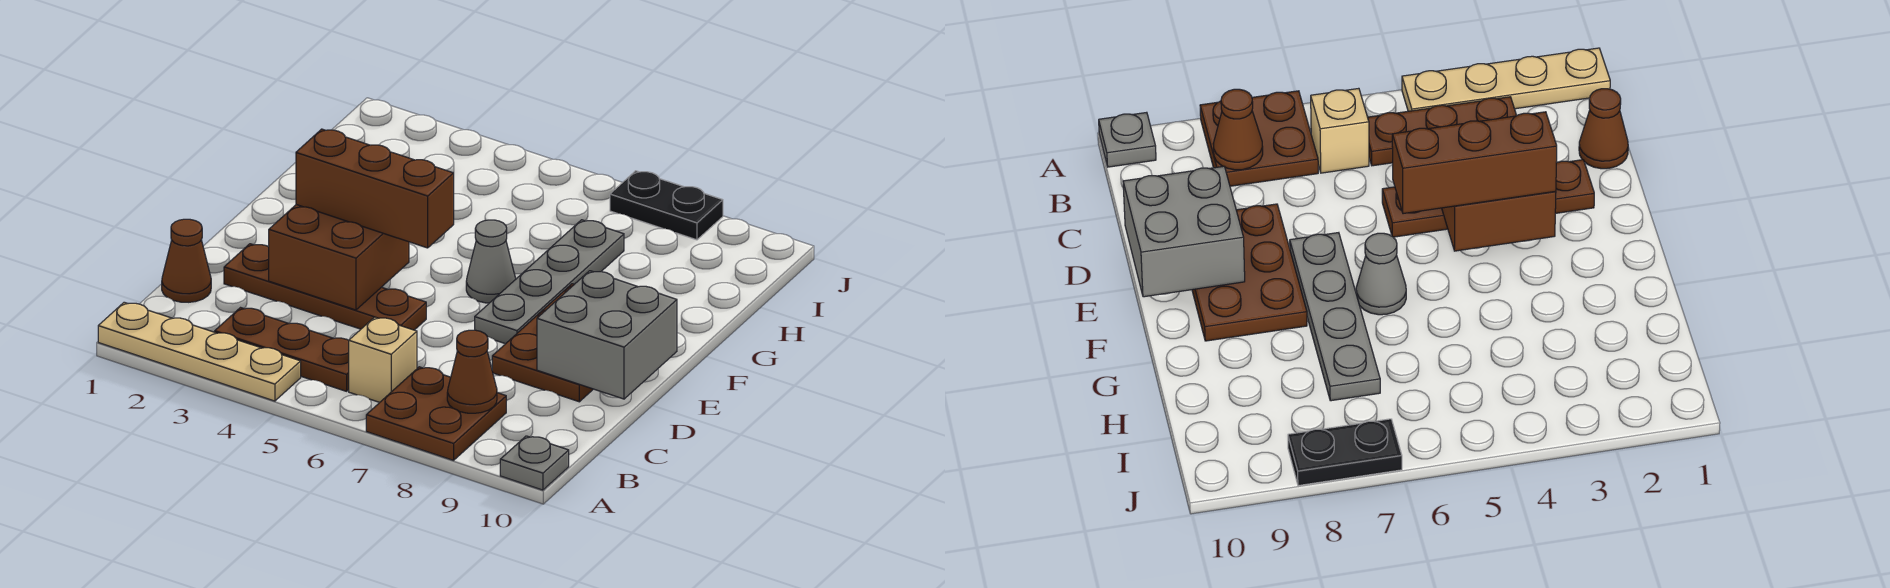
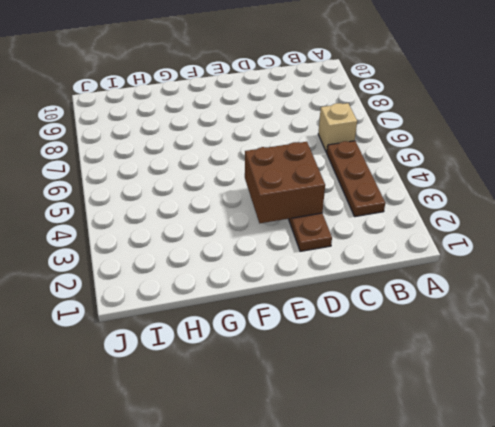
none -> tan plate A1:A4 level 1
none -> brown plate A7:B8 level 1
none -> grey plate A10 level 1

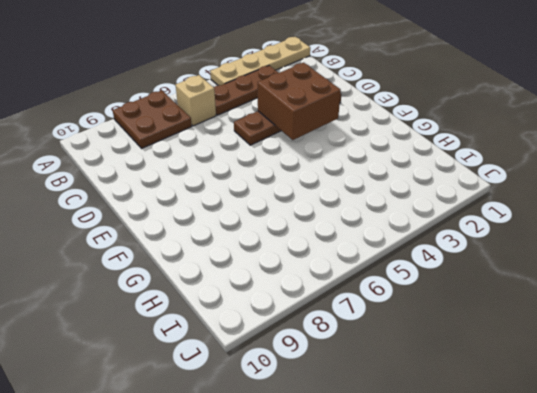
none -> grey plate A10 level 1
none -> brown cone C1 level 1
none -> brown plate D8:F9 level 1

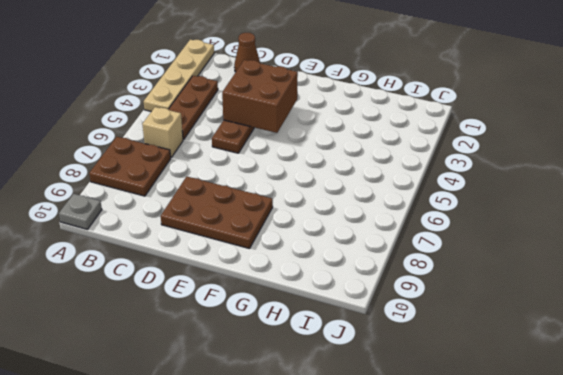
none -> grey plate E7:H7 level 1
none -> grey cone F6 level 1
none -> black plate J7:J8 level 1

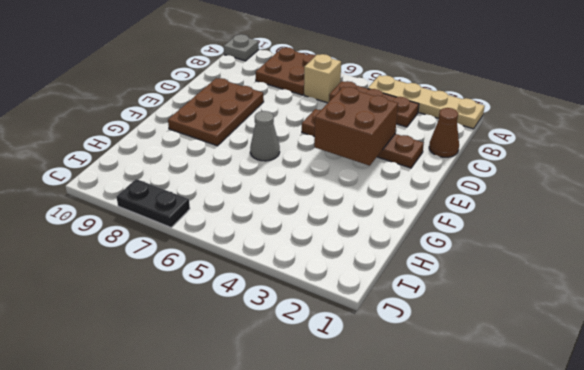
none -> grey plate E7:H7 level 1
none -> brown cone B8 level 2
none -> grey brick D9:E10 level 2

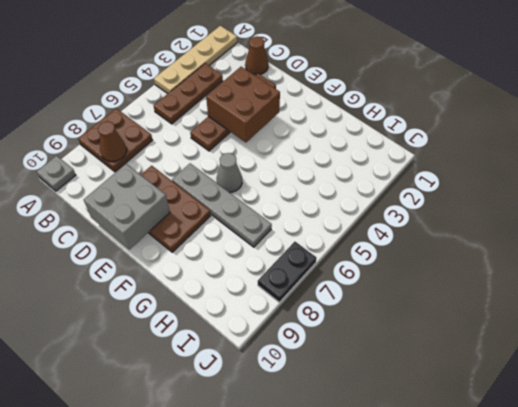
none -> tan brick B6 level 1
none -> brown brick E3:E5 level 3

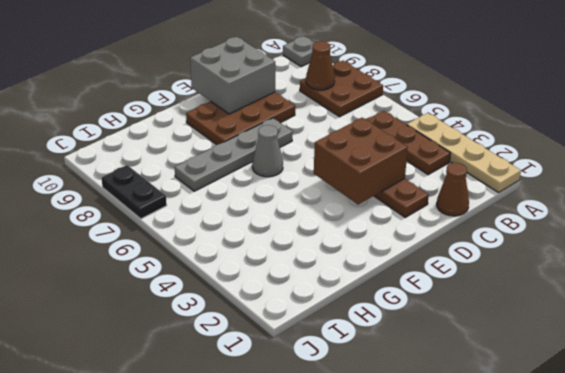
none -> tan brick B6 level 1
none -> brown brick E3:E5 level 3

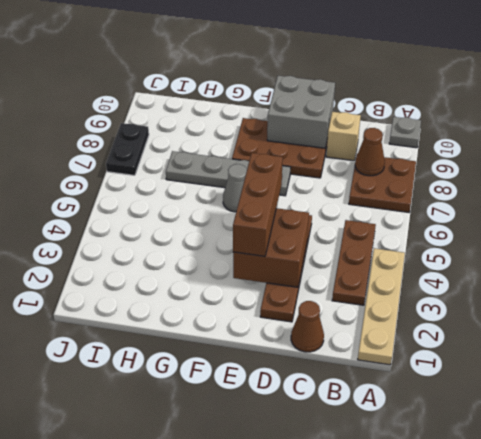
tan brick C9 level 1 -> tan brick B6 level 1

